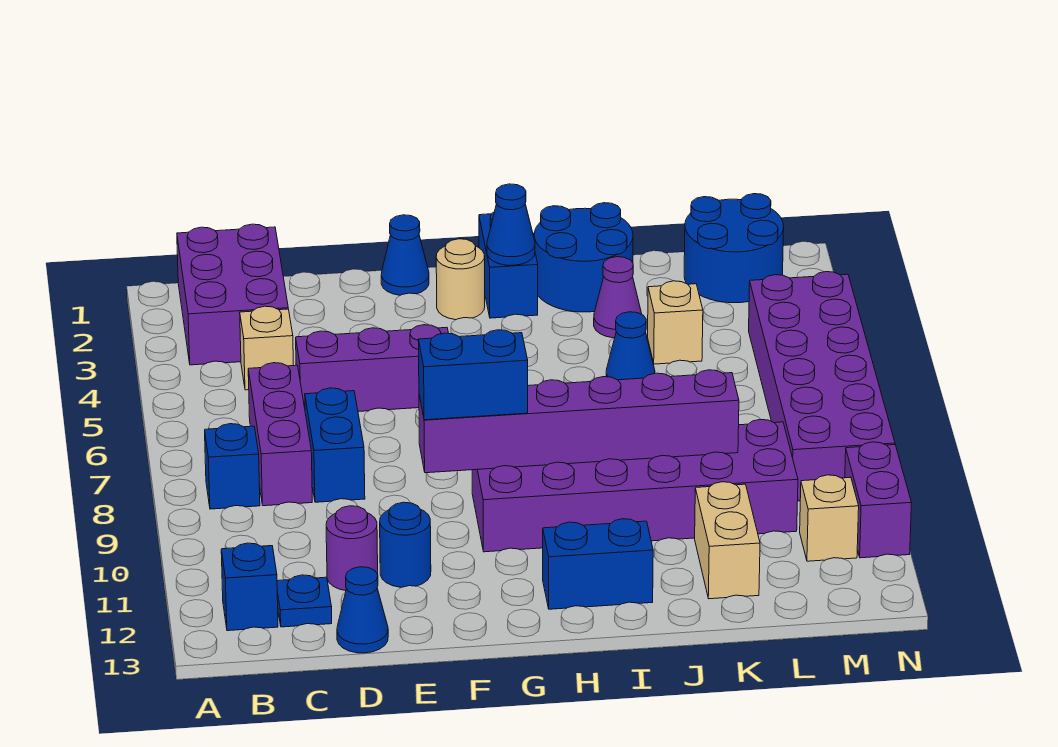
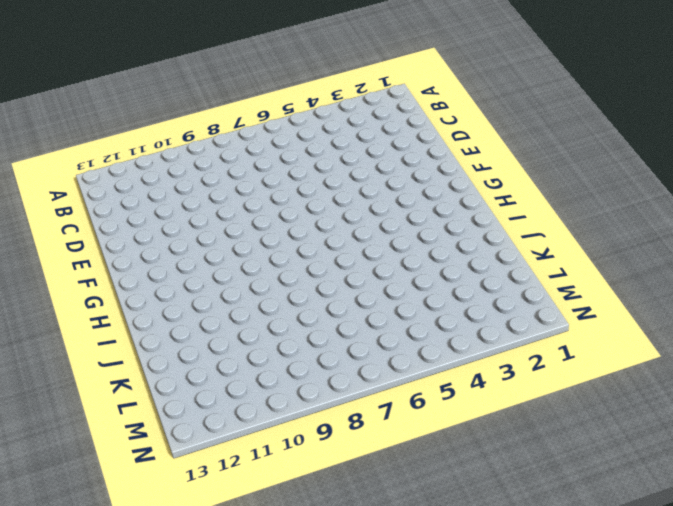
none -> purple brick B1:C3 level 1
none -> blue brick B8 level 1
none -> blue brick B12 level 1

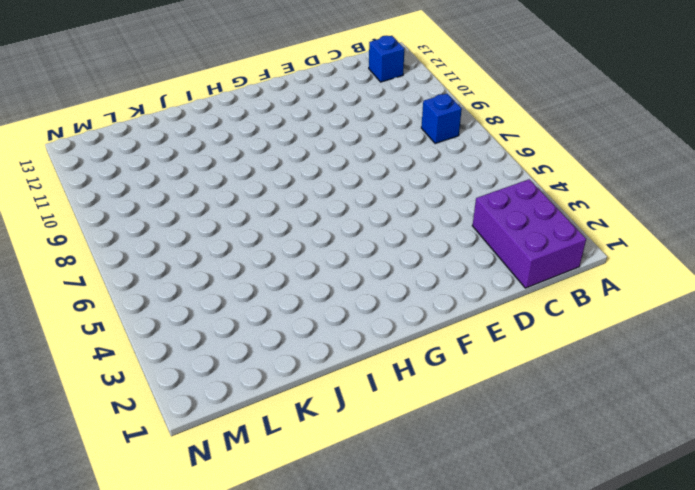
none -> tan brick C4 level 1
none -> purple brick C6:C8 level 1
none -> blue plate C12 level 1

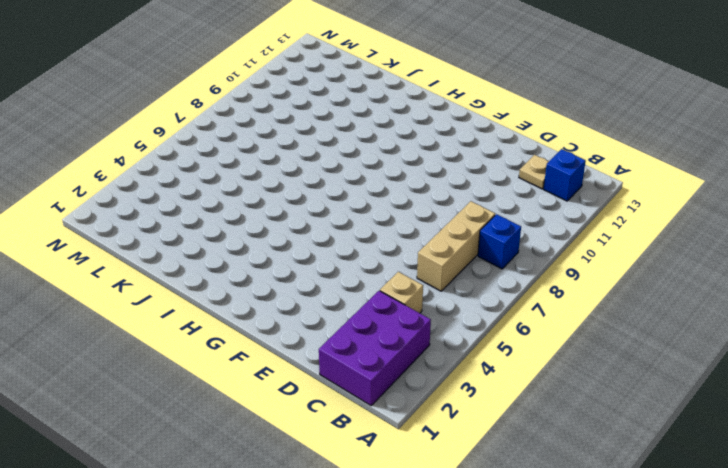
tan brick C6:C8 level 1 -> purple brick C6:C8 level 1
tan plate C12 level 1 -> blue plate C12 level 1
none -> purple brick D5:F5 level 1
none -> blue brick D7:D8 level 1
none -> purple round brick D11 level 1

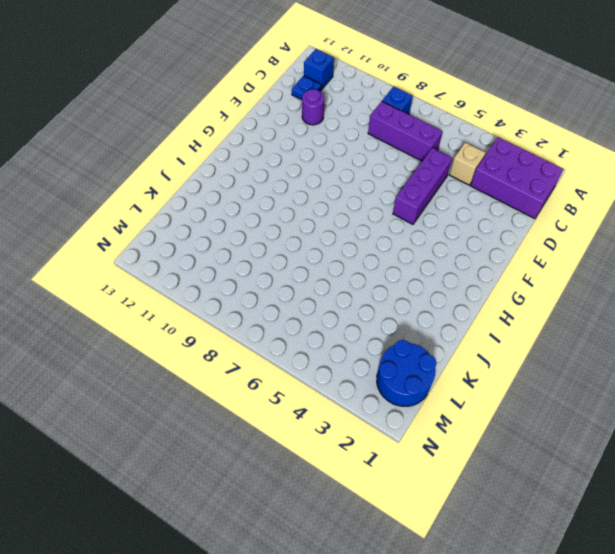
none -> blue brick D7:D8 level 1
none -> blue cone D13 level 1
none -> blue round brick E11 level 1

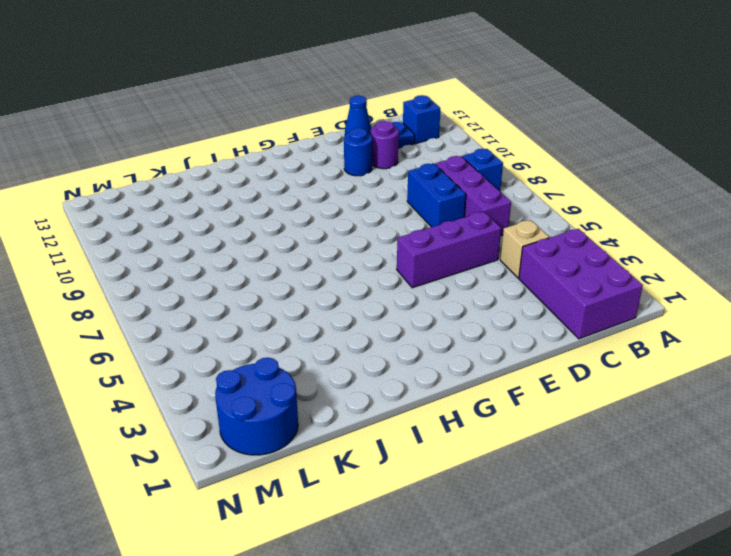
none -> blue cone F1 level 1
none -> tan round brick G2 level 1
none -> purple brick G9:L10 level 1

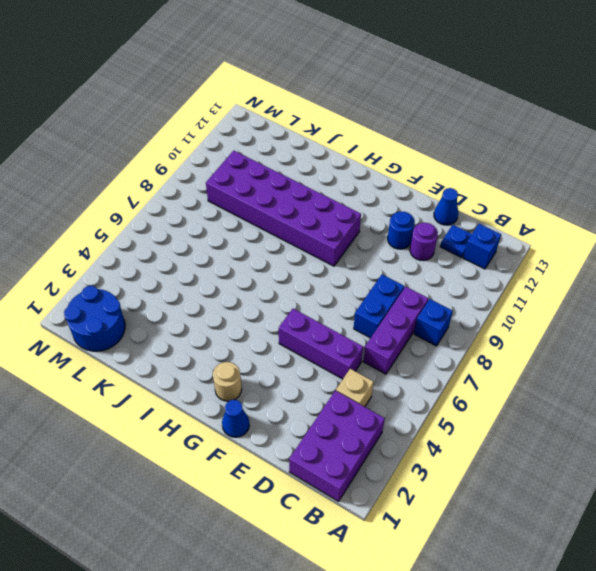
none -> blue brick H1:H2 level 1
none -> blue brick H12:I12 level 1
none -> blue round brick I1:J2 level 1

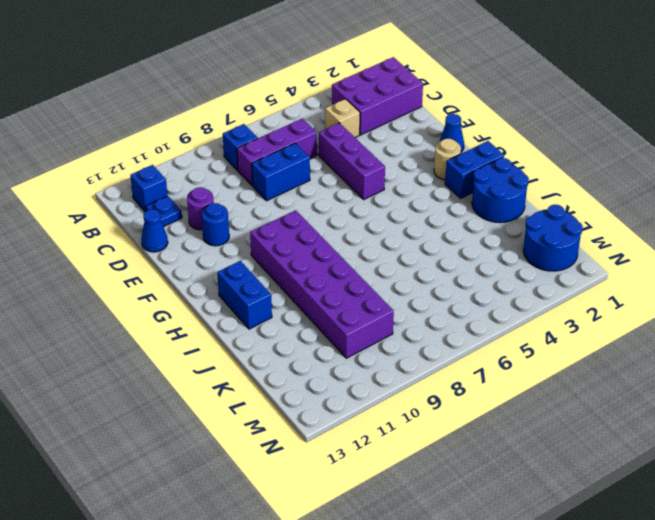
none -> purple cone J3 level 1
none -> blue cone J5 level 1
none -> tan brick K4 level 1

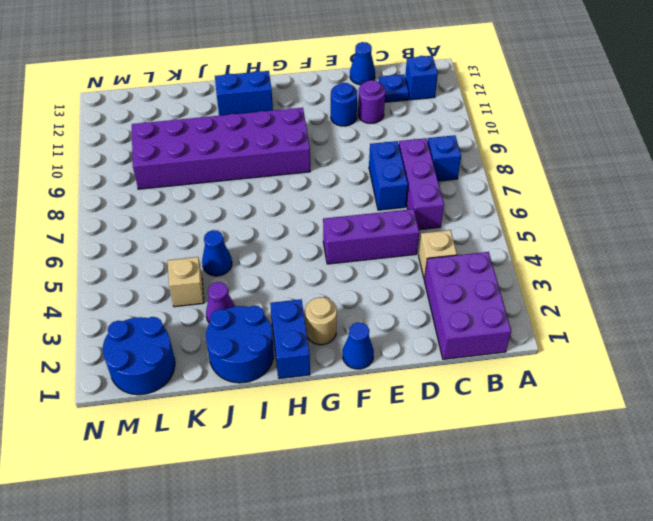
none -> tan brick K11:K12 level 1
none -> purple brick M4:N9 level 1
none -> tan brick M11 level 1

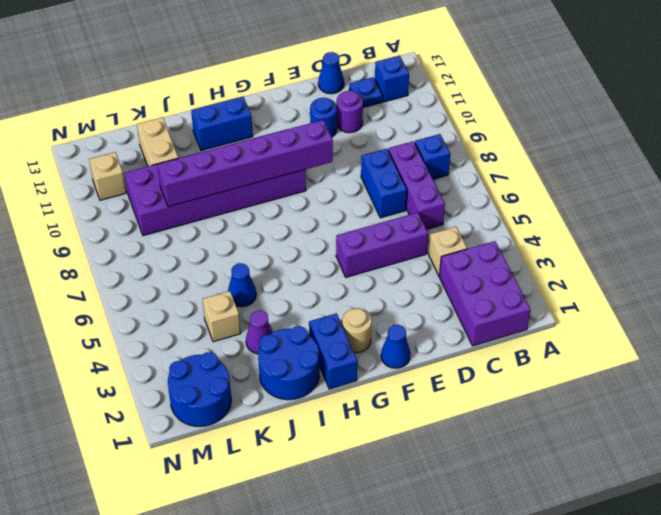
none -> purple brick M4:N9 level 1
none -> purple brick N10:N11 level 1
none -> blue cone H2 level 2

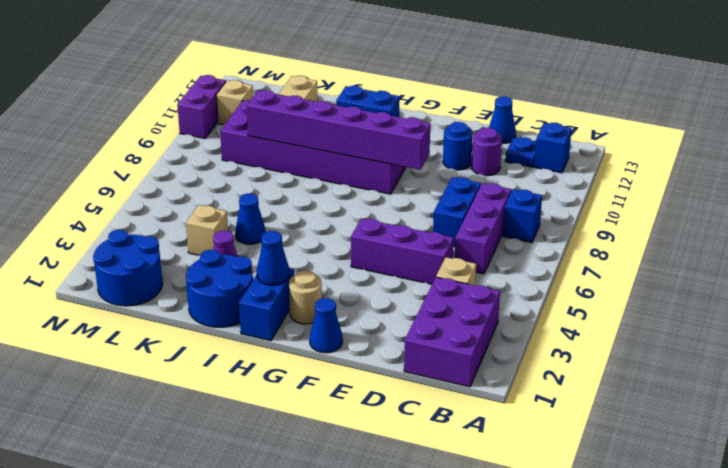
none -> purple brick M4:N9 level 1
none -> blue brick F9:G9 level 3

